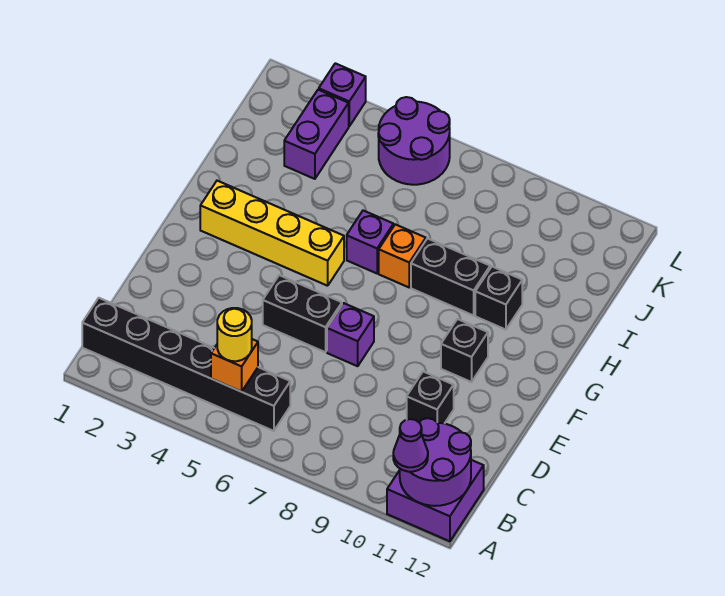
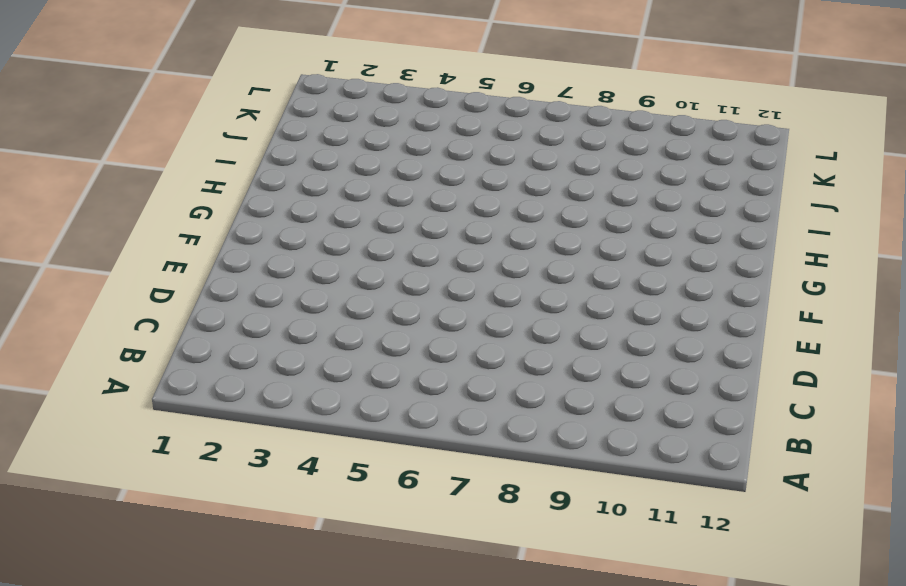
none -> purple brick A11:B12 level 1
none -> black brick B1:B6 level 1
none -> black brick D10 level 1

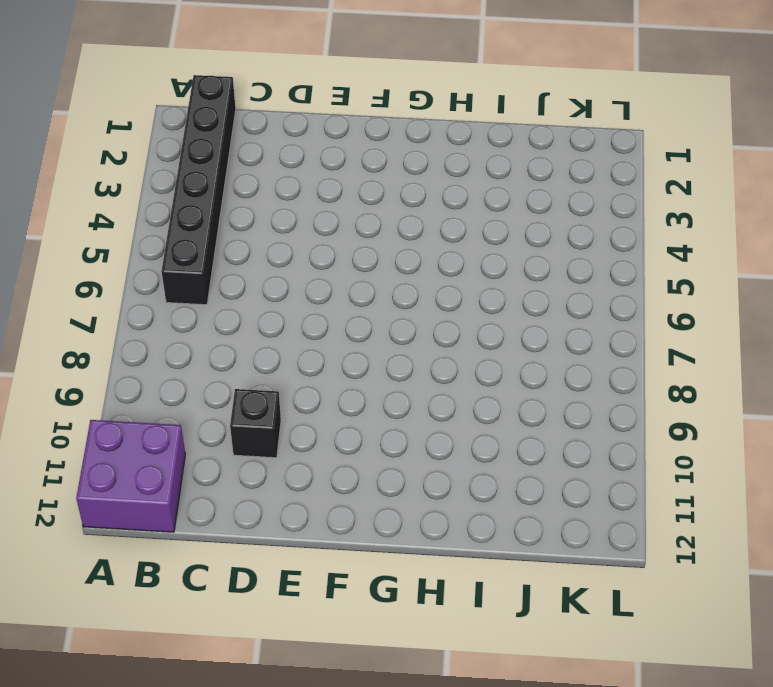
none -> black brick E5:E6 level 1
none -> purple brick E7 level 1
none -> black brick F10 level 1

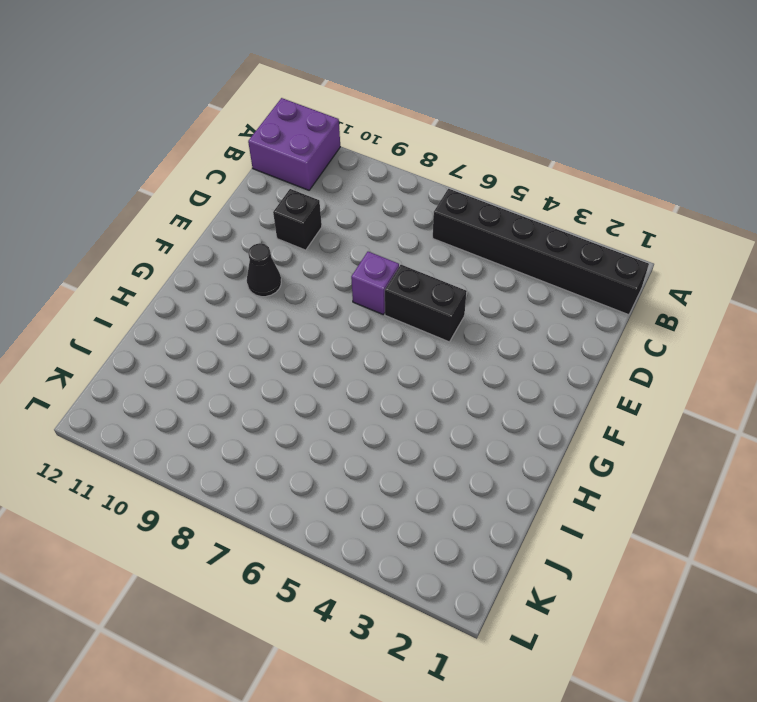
black cone F10 level 1 -> black brick F10 level 1
none -> yellow brick G2:G5 level 1
none -> purple brick H6 level 1
none -> orange brick H7 level 1

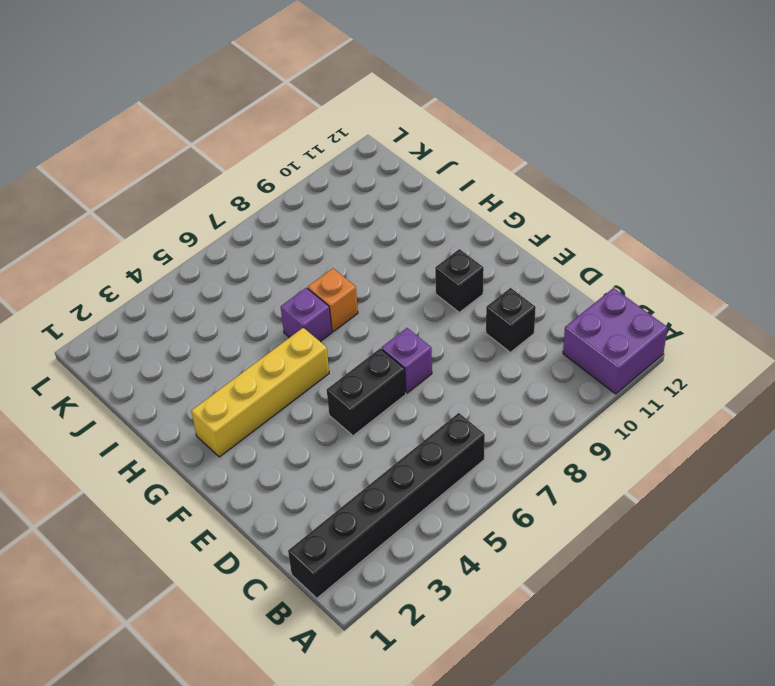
none -> black brick H8:H9 level 1
none -> black brick H10 level 1
none -> purple brick J3:K3 level 1

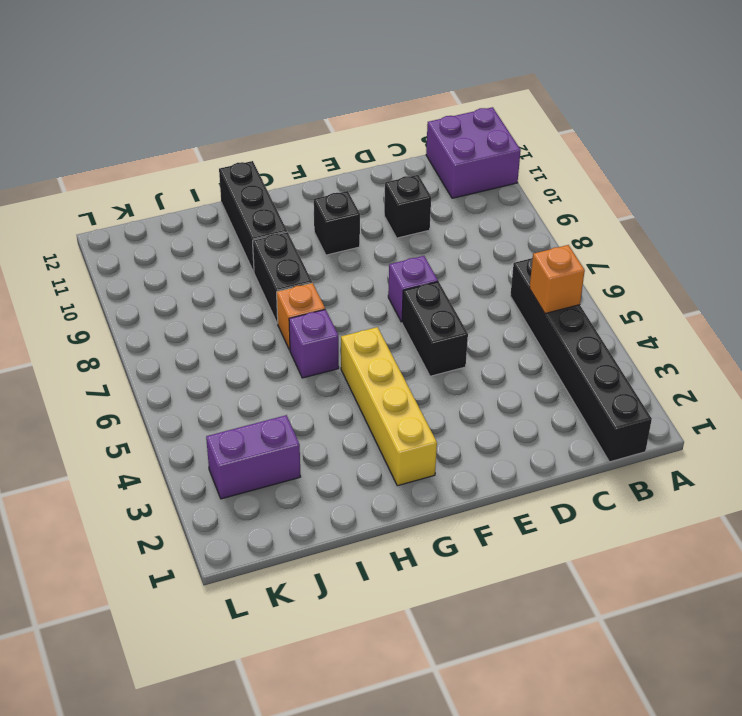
black brick H10:H12 level 1 -> black brick H10 level 1
none -> purple round brick K5:L6 level 1
none -> purple brick L3 level 1
none -> purple round brick A11:B12 level 2

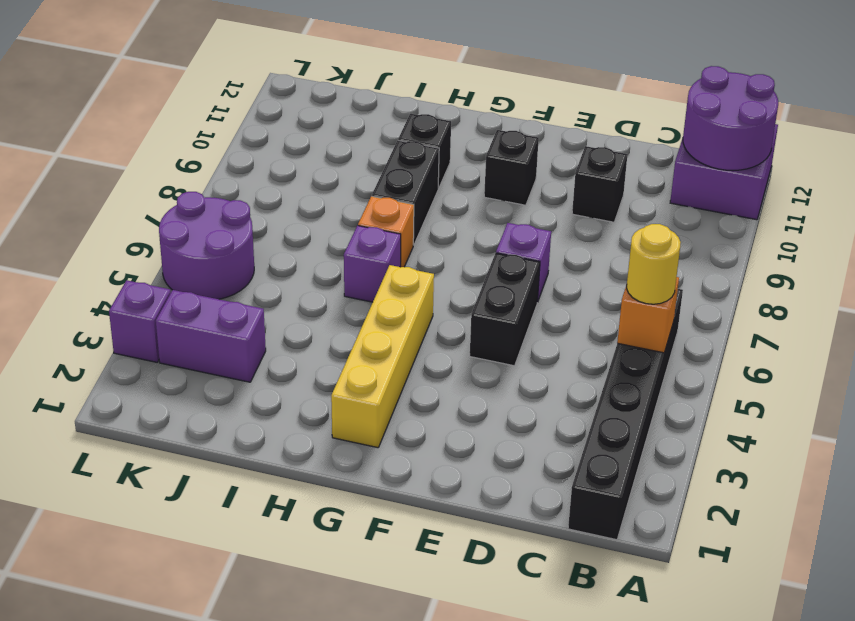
none -> purple cone A11 level 3

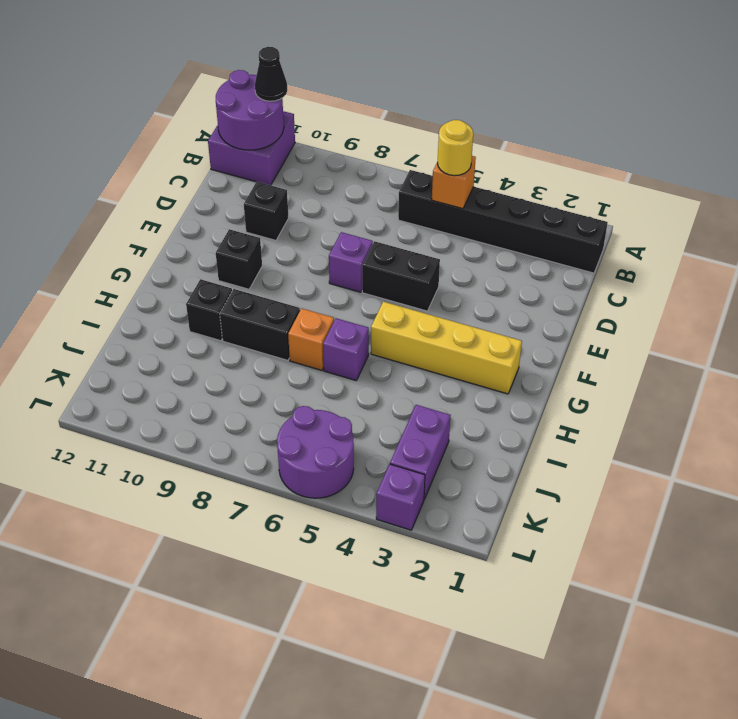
black cone A11 level 3 -> purple cone A11 level 3

